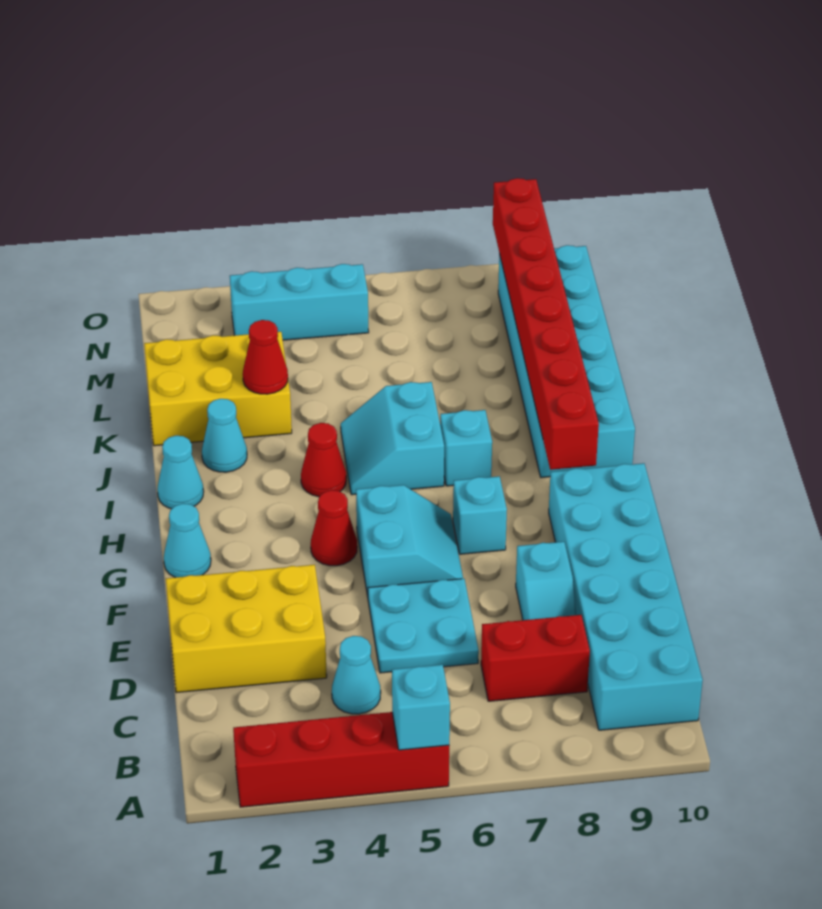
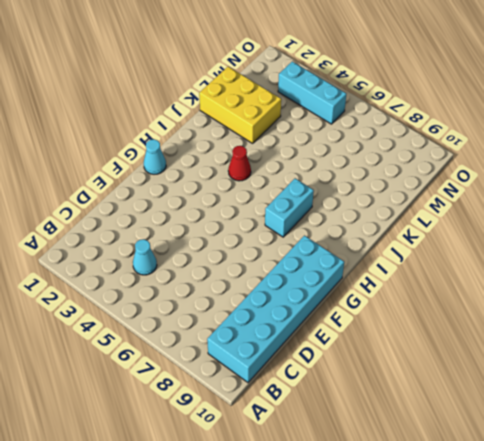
cyan brick H7:I7 level 1 -> cyan brick I7 level 1
none -> red brick A2:A5 level 1
none -> red brick C7:C8 level 1
none -> yellow brick D1:E3 level 1

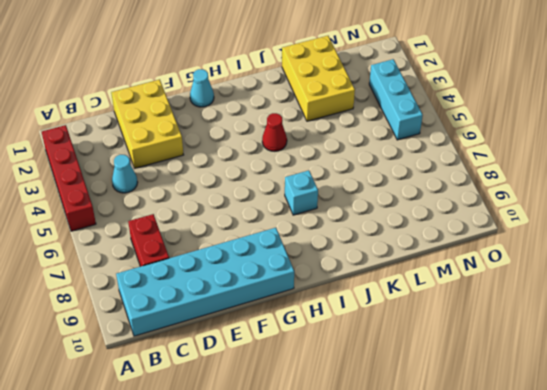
none -> cyan plate D5:E6 level 1
none -> cyan slope D8:E8 level 1 top E
none -> cyan slope F5:G6 level 1 top 5

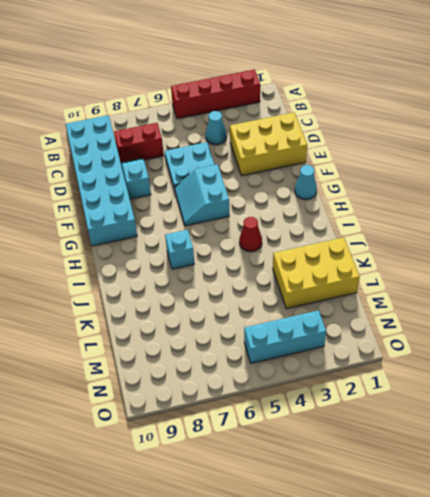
none -> red cone G4 level 1
none -> cyan brick G7 level 1
none -> cyan cone I1 level 1

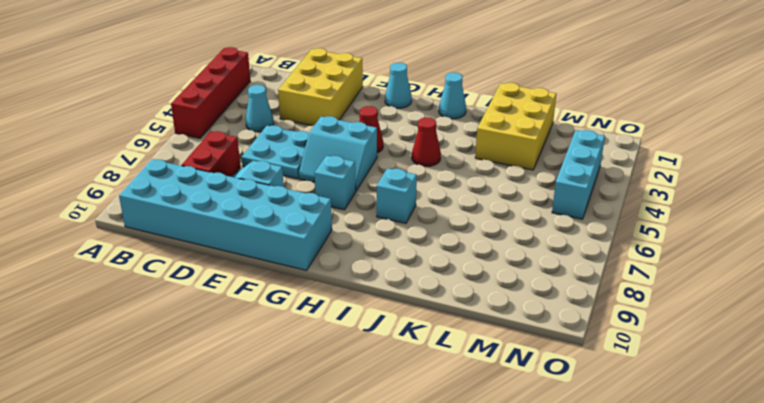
none -> cyan slope I5:J6 level 1 top 6
none -> cyan brick I9:N10 level 1
none -> cyan cone J2 level 1

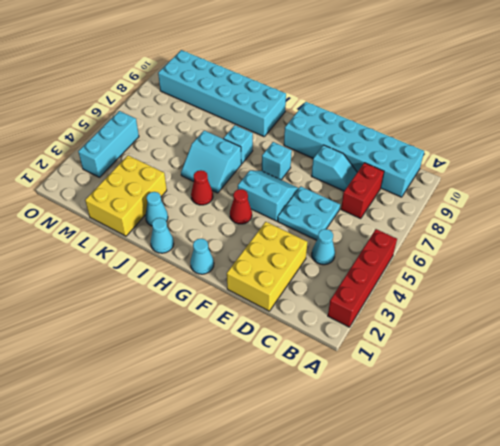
none -> cyan brick A5 level 2
none -> red brick H9:O9 level 2
none -> red cone K3 level 2

